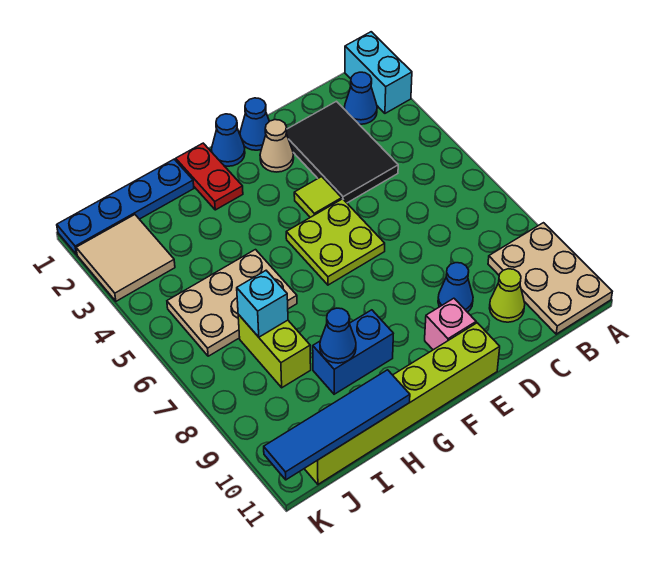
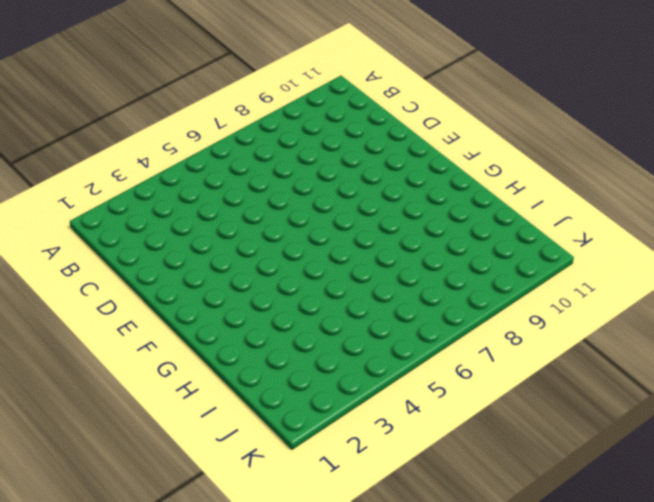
none -> cyan brick A1:A2 level 1
none -> tan plate A9:B11 level 1
none -> blue cone B2 level 1

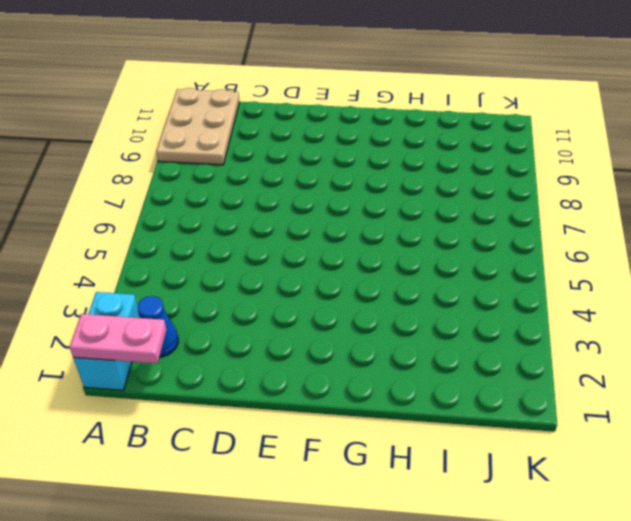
pink plate A1:B1 level 2 -> none
none -> black tile C2:D4 level 1
none -> lime cone C10 level 1
none -> blue cone D9 level 1

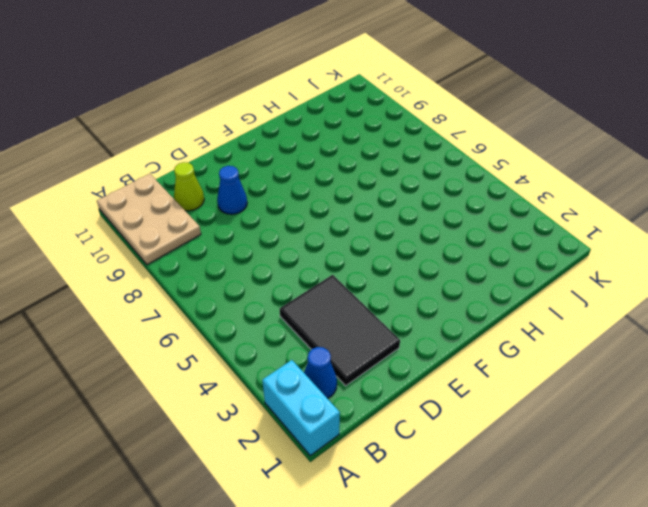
none -> blue cone E1 level 1
none -> tan cone E2 level 1
none -> lime tile E4 level 1

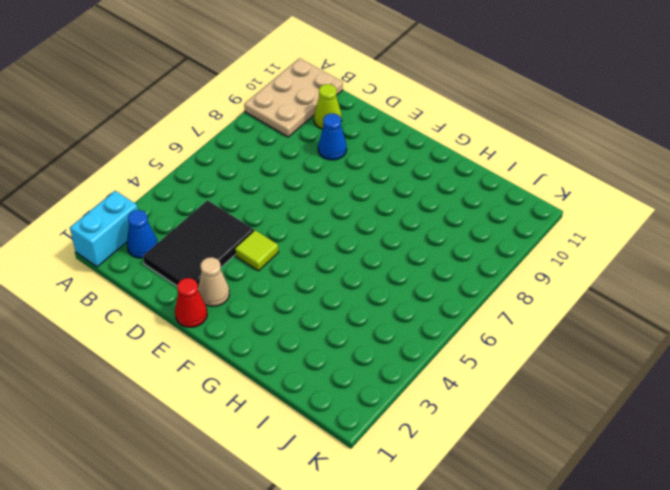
red cone E1 level 1 -> blue cone E1 level 1
none -> lime plate E5:F6 level 1
none -> pink brick E10 level 1
none -> lime brick E11:J11 level 1

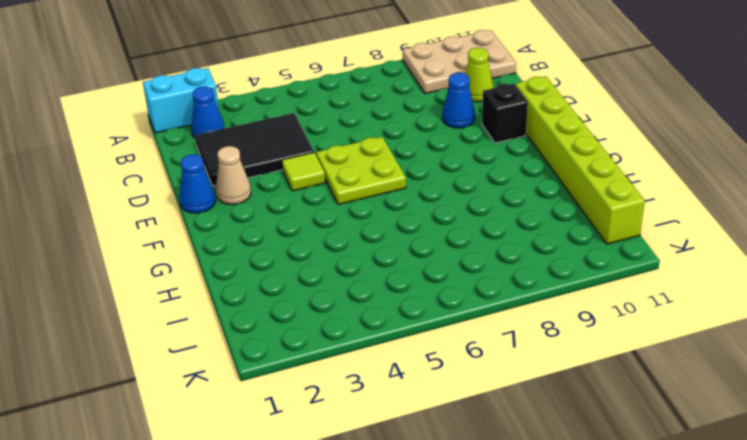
black brick E10 level 1 -> pink brick E10 level 1
none -> blue cone F1 level 1
none -> red plate G1:G2 level 1
none -> blue brick G9:H9 level 1

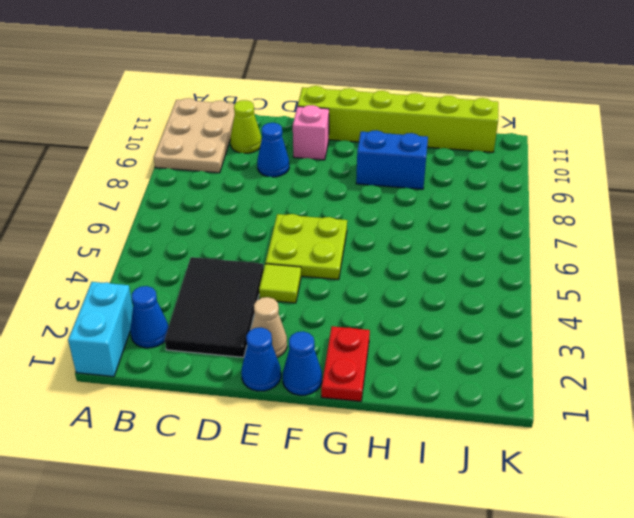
none -> blue plate H1:K1 level 1
none -> tan plate H5:J6 level 1
none -> lime brick I7:I8 level 1

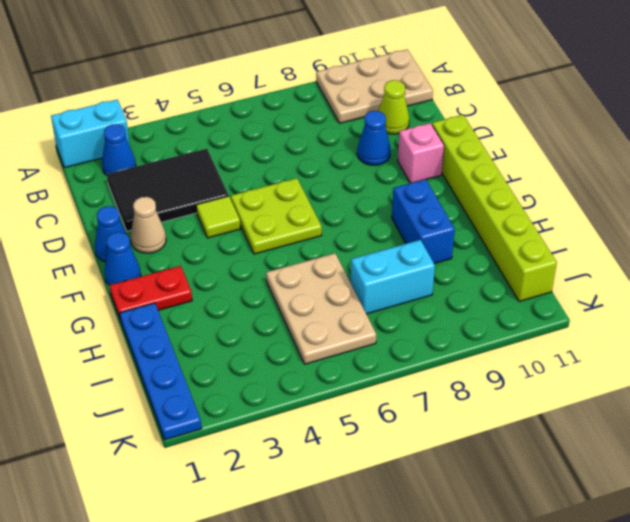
cyan brick I7:I8 level 1 -> lime brick I7:I8 level 1
none -> tan tile J2:K3 level 1
none -> blue cone H9 level 2
none -> blue tile H11:K11 level 2

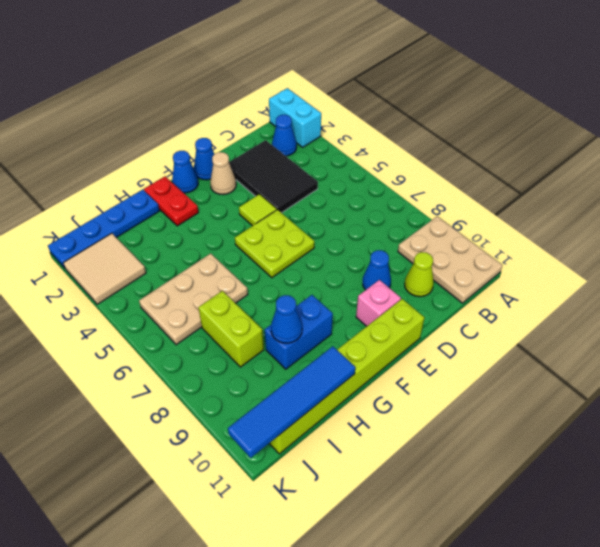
none -> cyan brick I7 level 2

